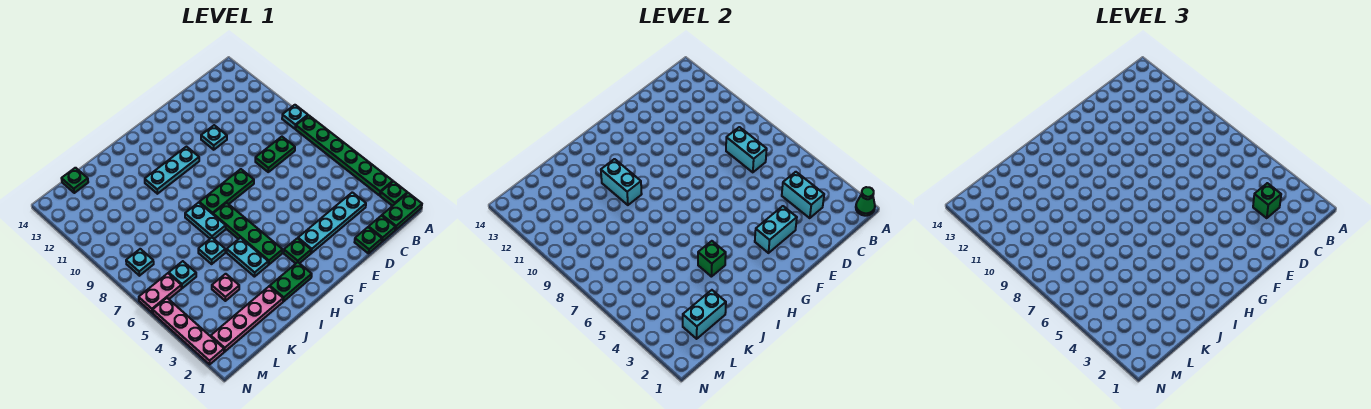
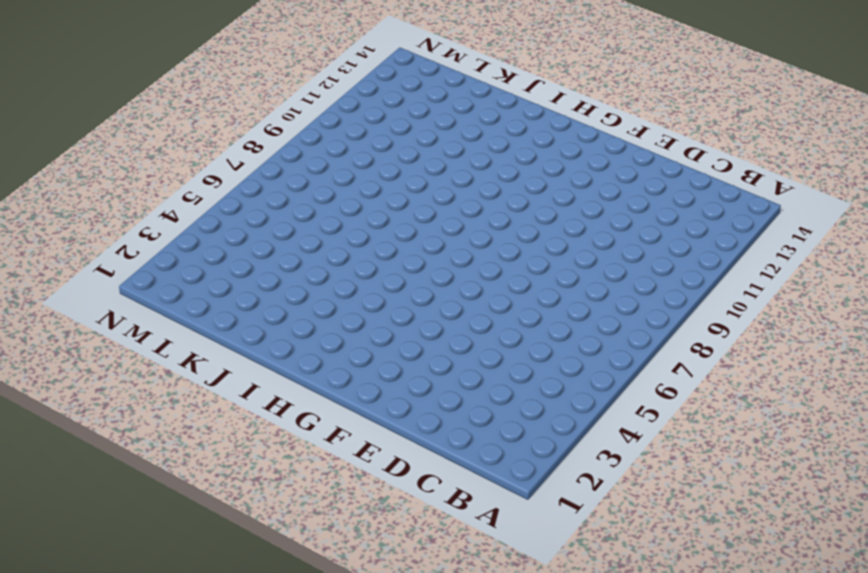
none -> green plate A1:B1 level 1
none -> green plate A2 level 1
none -> green plate A3:A8 level 1
none -> cyan plate A9 level 1

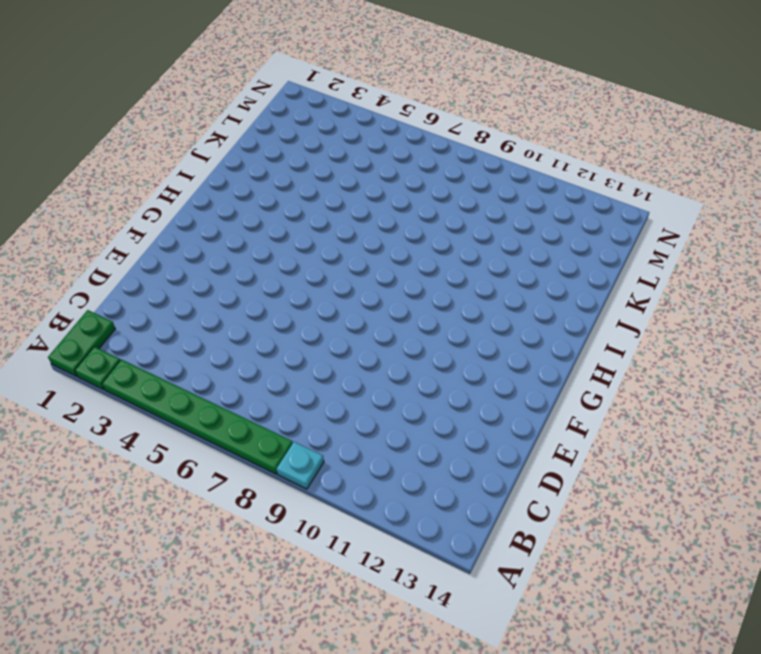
none -> green plate C1 level 1
none -> cyan plate C3:F3 level 1
none -> green plate C8:D8 level 1
none -> green plate D1 level 1

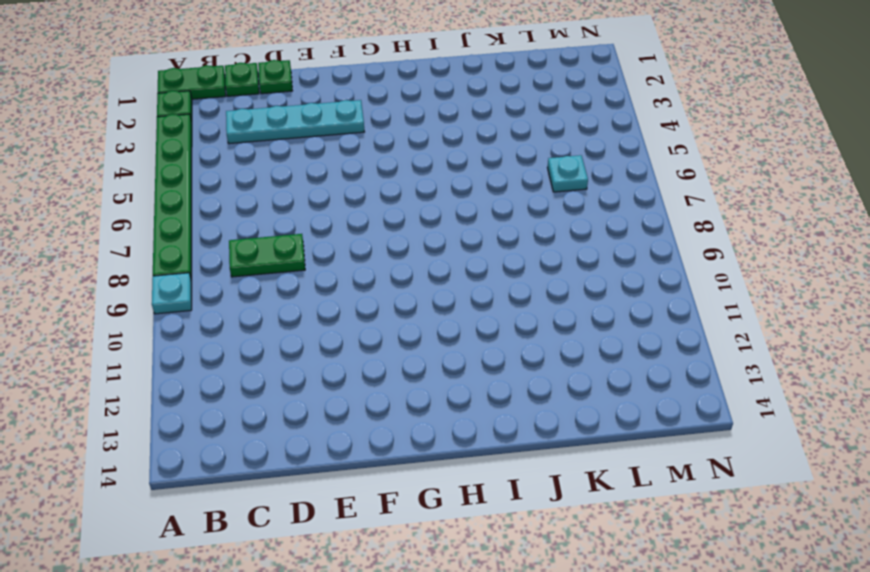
none -> cyan plate E11 level 1
none -> green plate F8:H8 level 1
none -> green plate G3 level 1
none -> cyan plate G11:I11 level 1

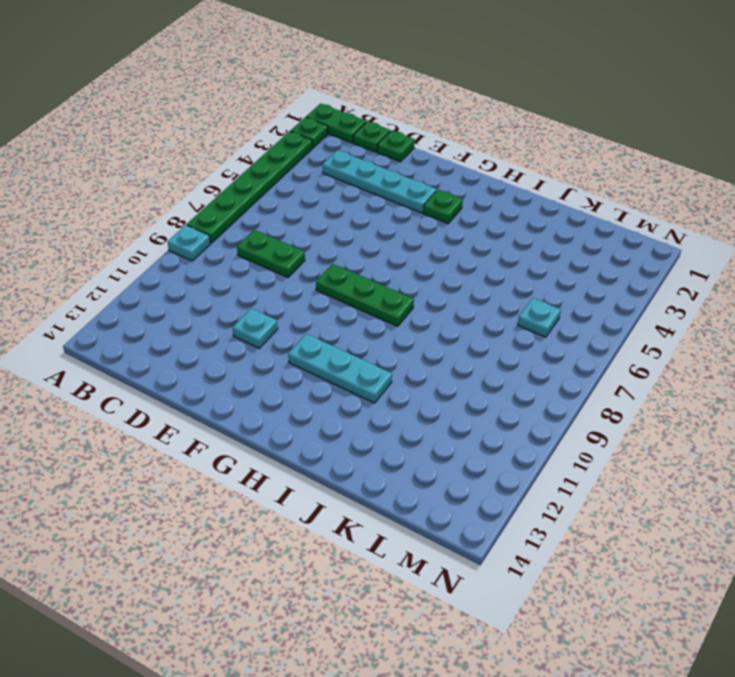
none -> green plate H2:I2 level 1
none -> green plate H4:H7 level 1
none -> cyan plate I4:I5 level 1
none -> cyan plate I7:I8 level 1

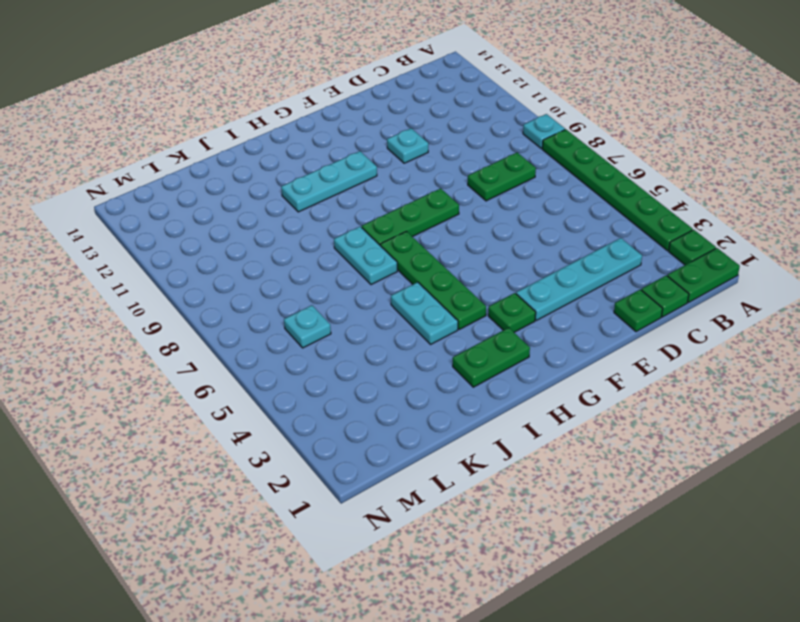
none -> pink plate J2:M2 level 1
none -> cyan plate J6 level 1
none -> pink plate K4 level 1
none -> green plate L14 level 1

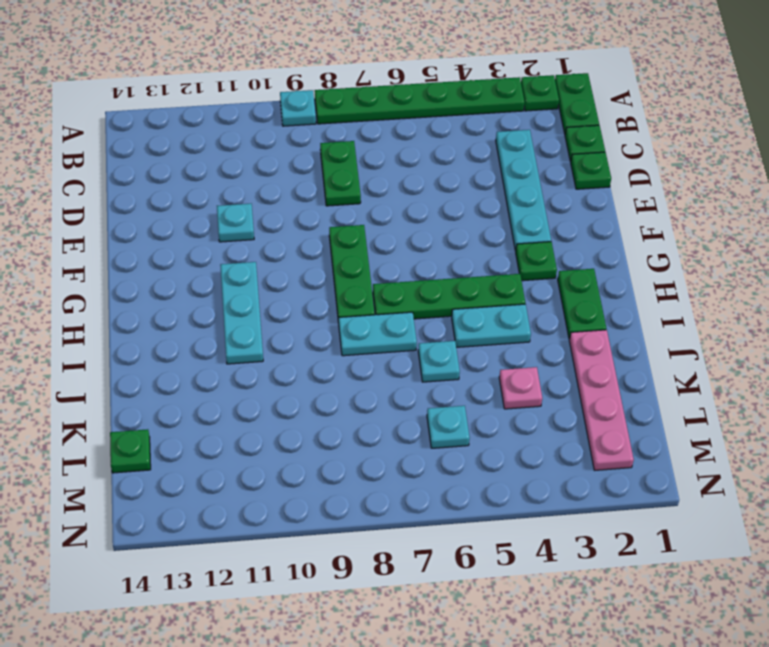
none -> pink plate M6:N6 level 1
none -> cyan plate M8 level 1
none -> pink plate N2:N5 level 1
none -> green cone A1 level 2

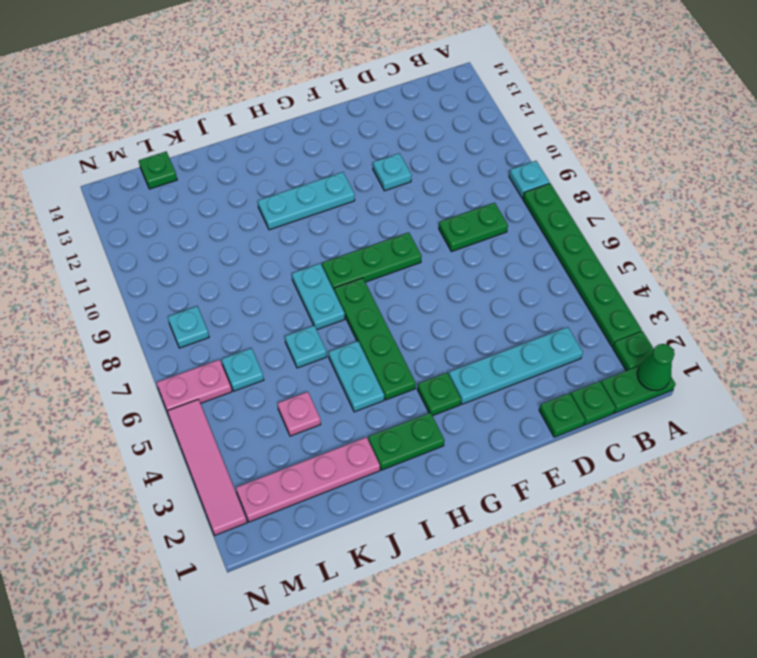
pink tile N2:N5 level 1 -> pink plate N2:N5 level 1
none -> cyan brick C3:C4 level 2
none -> cyan brick C7:C8 level 2
none -> cyan brick E3:F3 level 2
none -> green brick I4 level 2

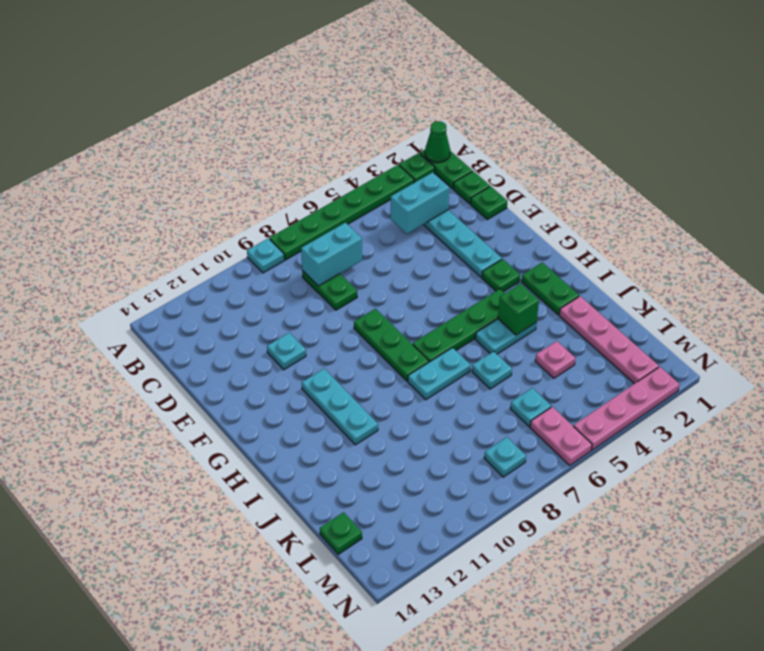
none -> cyan brick E3:F3 level 2
none -> cyan brick I10:I11 level 2
none -> cyan brick K2:L2 level 2
none -> green brick C3 level 3

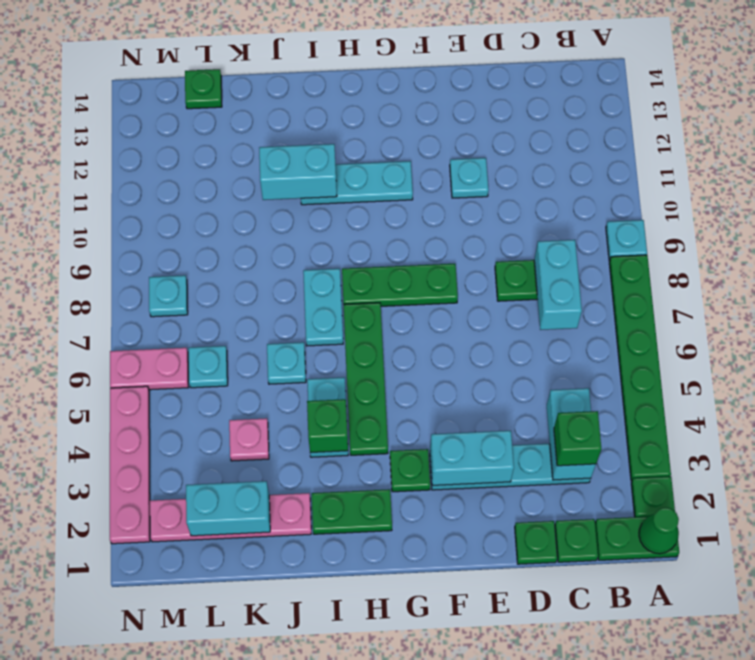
cyan brick I11:J11 level 2 -> cyan brick I10:I11 level 2

